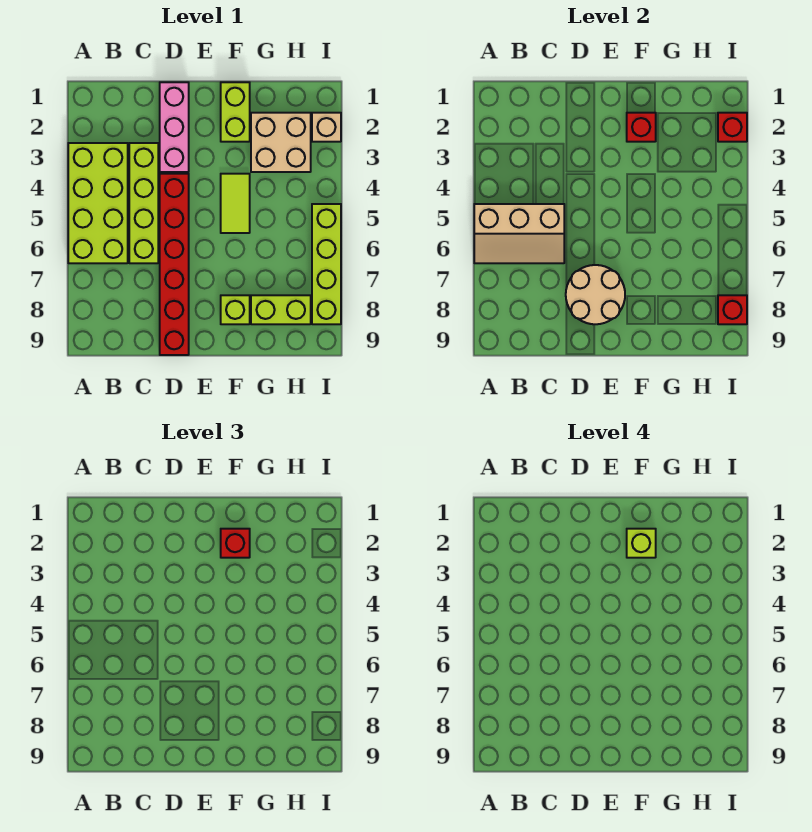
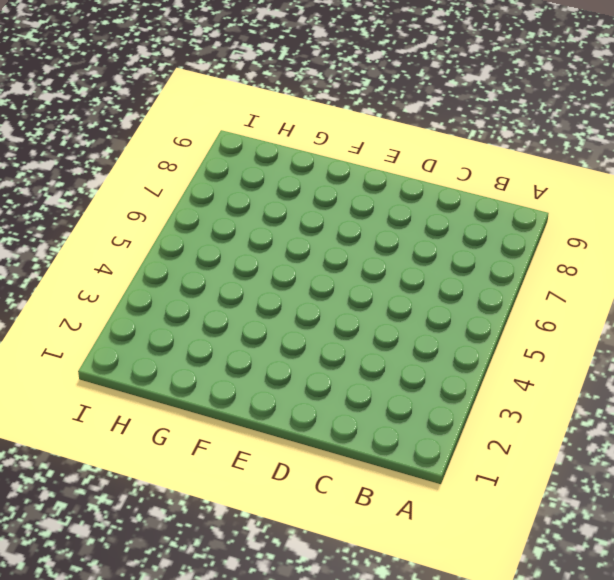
none -> lime brick A3:B6 level 1
none -> lime brick C3:C6 level 1
none -> pink brick D1:D3 level 1

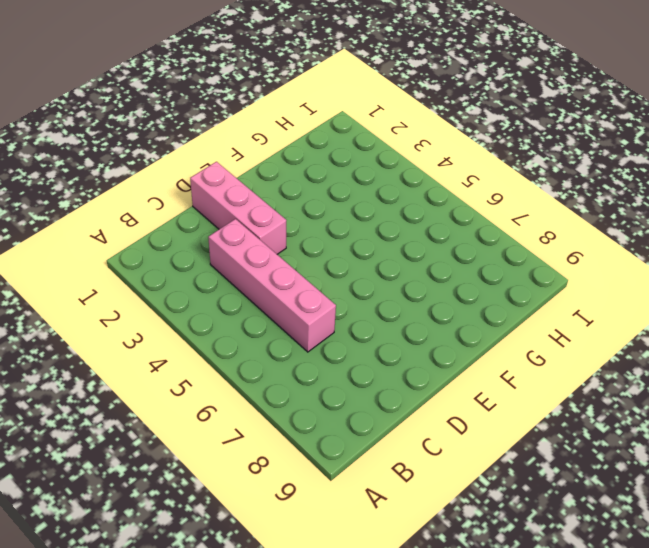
pink brick C3:C6 level 1 -> lime brick C3:C6 level 1
none -> lime brick A3:B6 level 1
none -> red brick D4:D9 level 1
none -> lime brick F1:F2 level 1

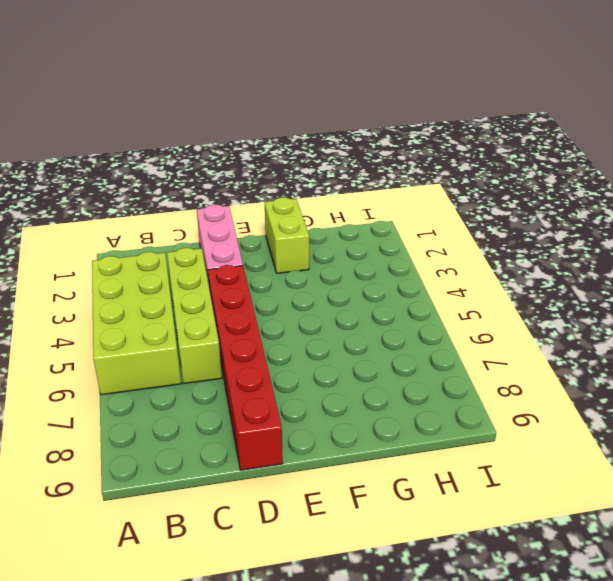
none -> lime tile F4:F5 level 1
none -> lime brick F8 level 1
none -> tan brick G2:H3 level 1

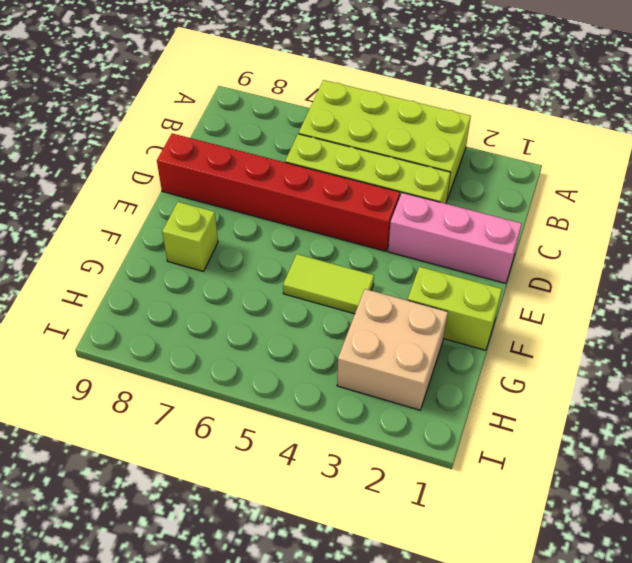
none -> lime brick G8:H8 level 1
none -> tan brick I2 level 1
none -> lime brick I5:I8 level 1

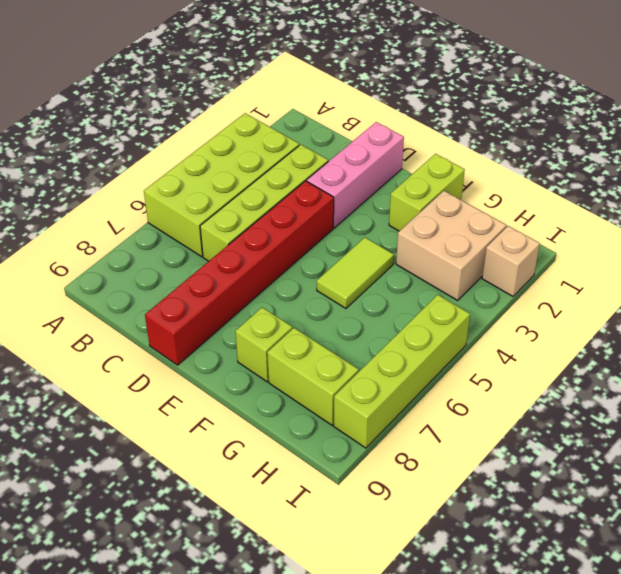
none -> tan slope A5:C6 level 2 top 5
none -> tan round brick D7:E8 level 2
none -> red brick F2 level 2

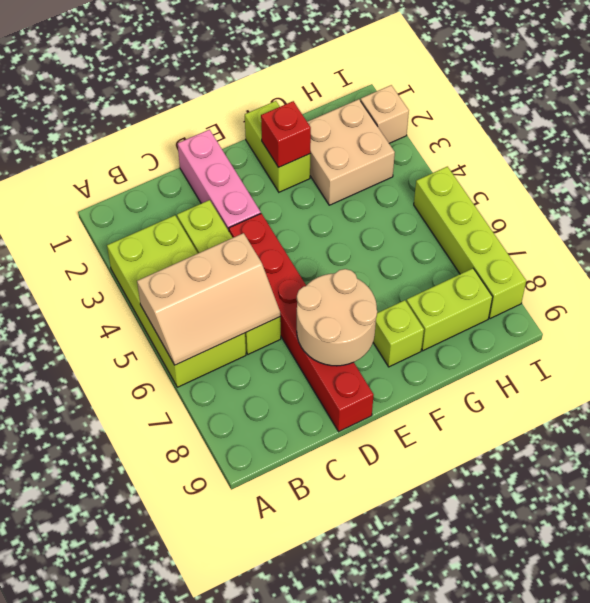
none -> lime tile F4:F5 level 1
none -> red brick I2 level 2
none -> red brick I8 level 2

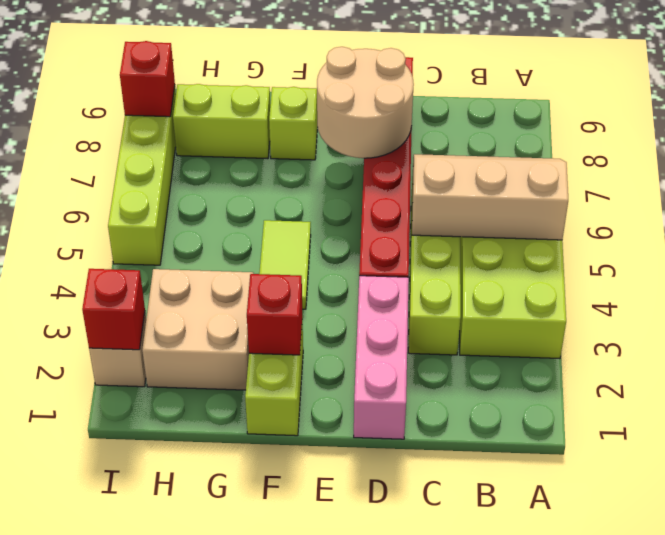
none -> red brick F2 level 3
none -> lime brick F2 level 4

